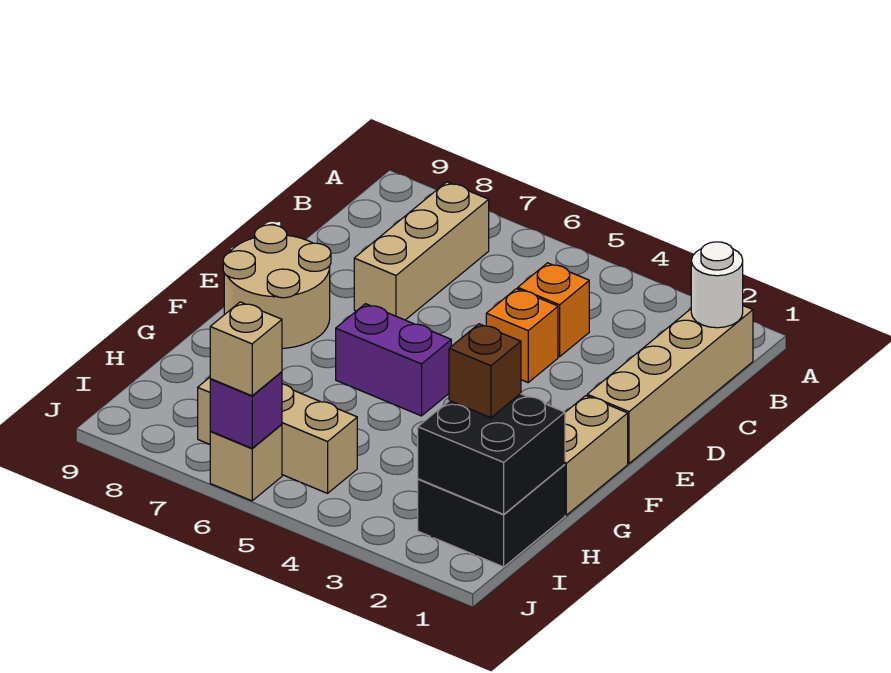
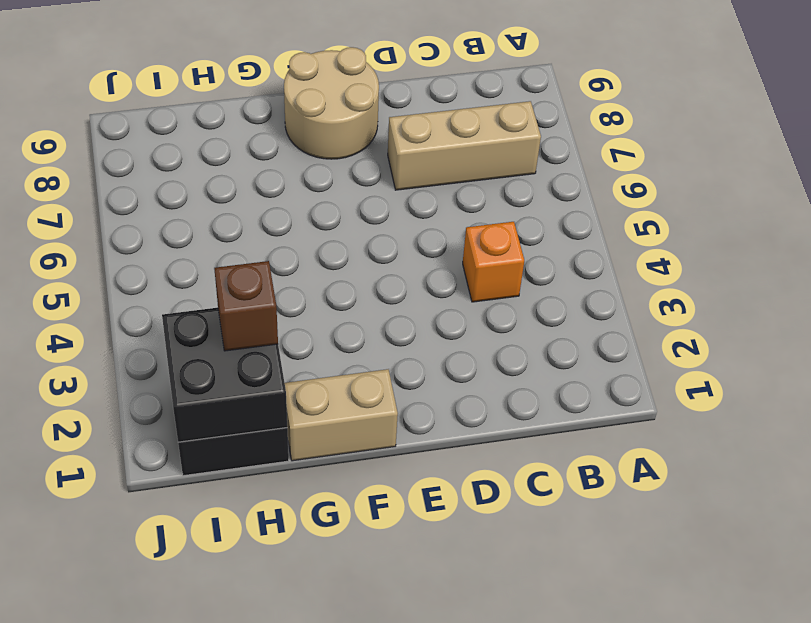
none -> tan brick B1:E1 level 1
none -> orange brick D4 level 1
none -> purple brick F5:F6 level 1

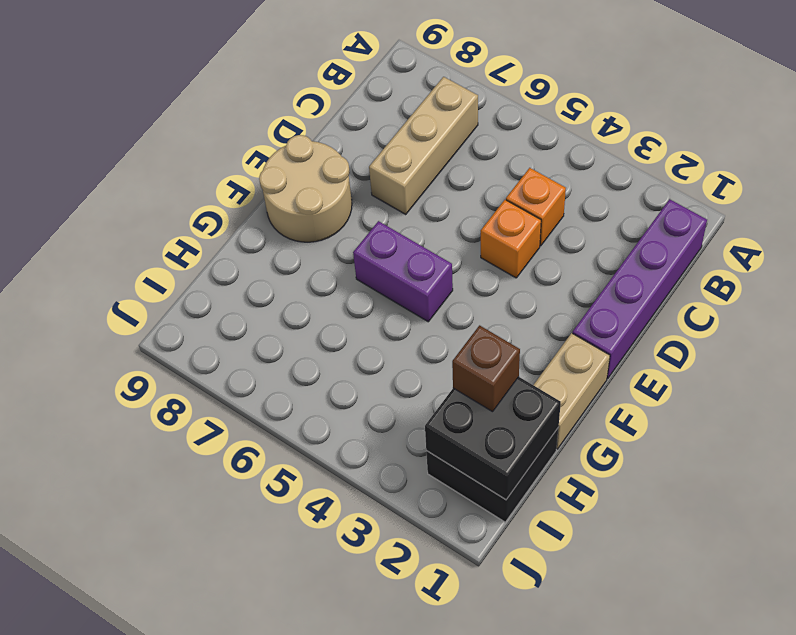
purple brick B1:E1 level 1 -> tan brick B1:E1 level 1
none -> tan brick I5:I7 level 1
none -> tan brick J6 level 1
none -> white round brick B1 level 2

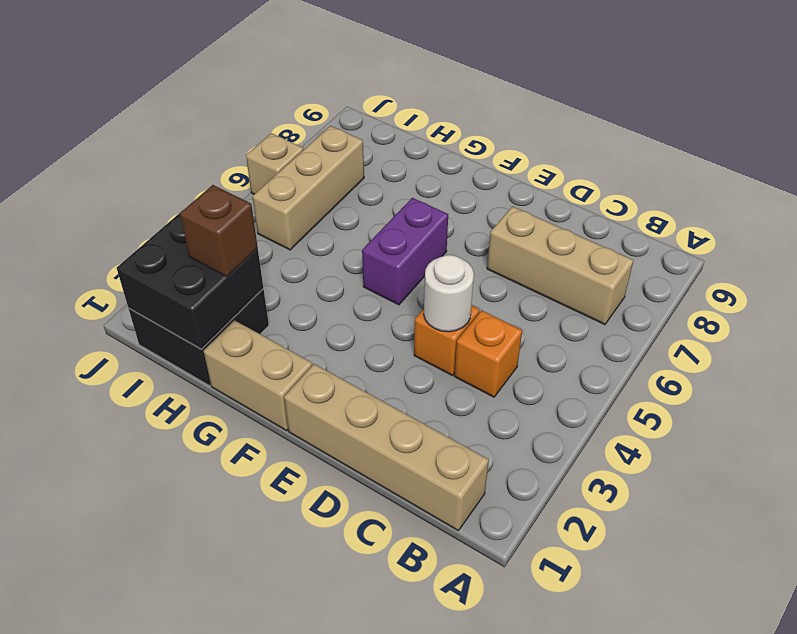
white round brick D4 level 2 -> white round brick B1 level 2
none -> tan round brick E8:F9 level 1
none -> purple brick J6 level 2
none -> tan brick J6 level 3

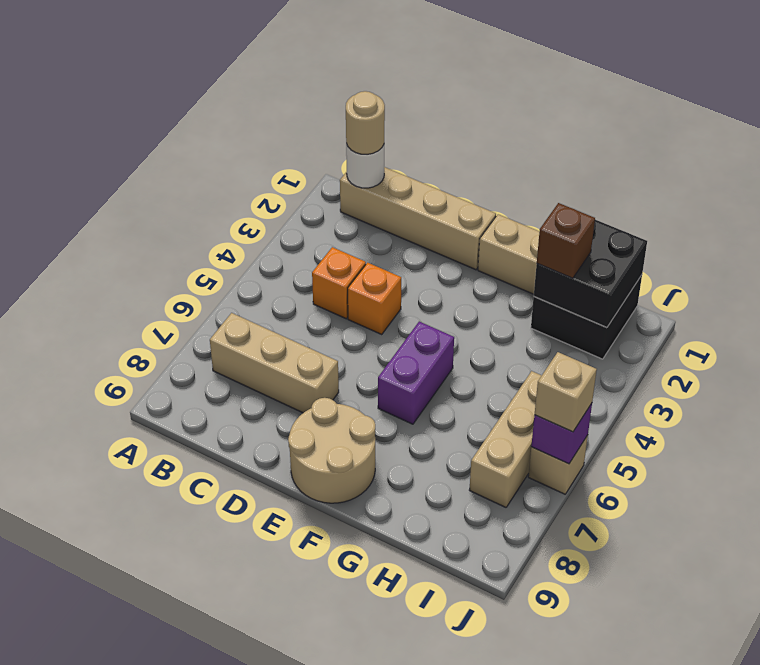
tan round brick B1 level 3 -> none

